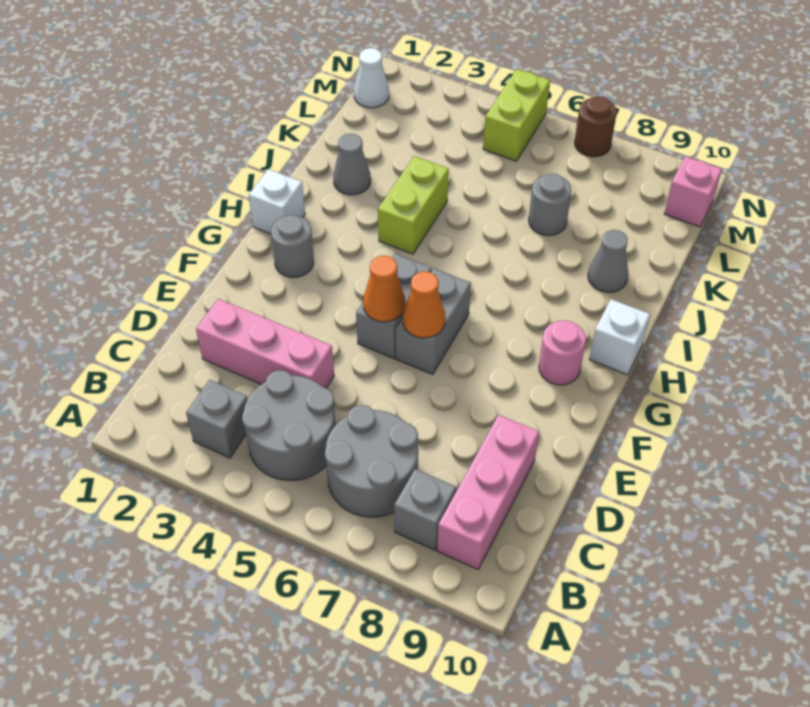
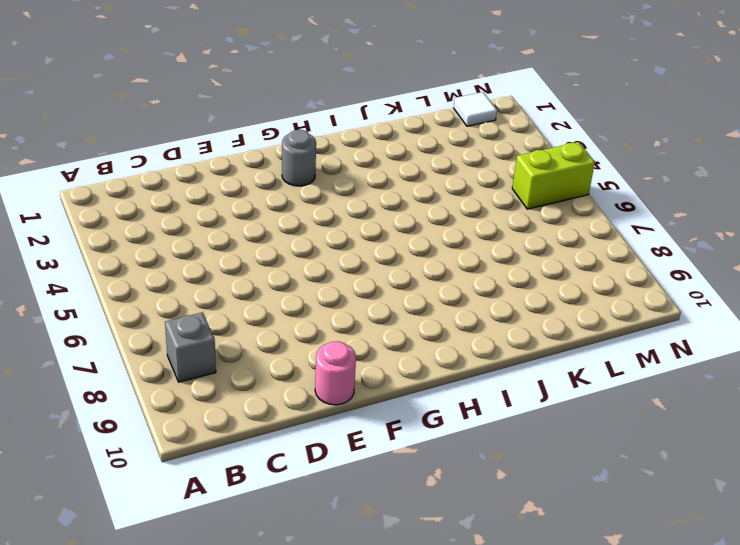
pink round brick E10 level 1 -> pink round brick G9 level 1
white tile M1 level 1 -> white cone M1 level 1
none -> grey brick B3 level 1
none -> grey round brick B4:C5 level 1
none -> grey round brick B6:C7 level 1

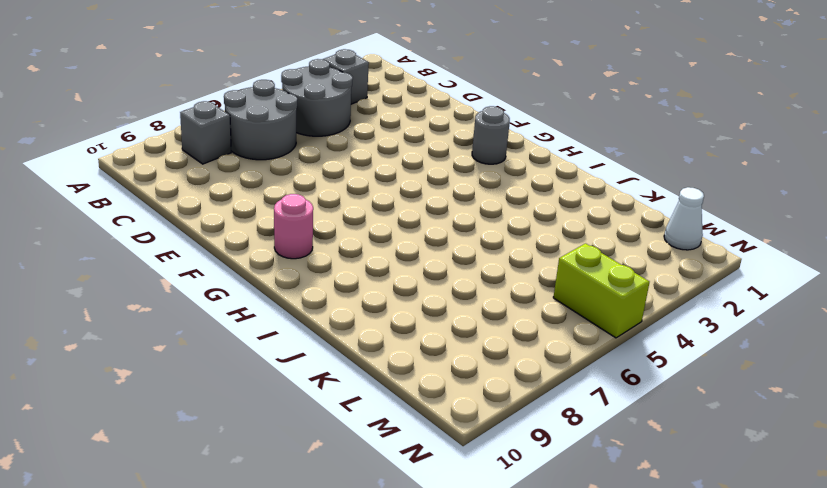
none -> pink brick B9:D9 level 1
none -> pink brick D2:D4 level 1
none -> grey brick F5:G5 level 1

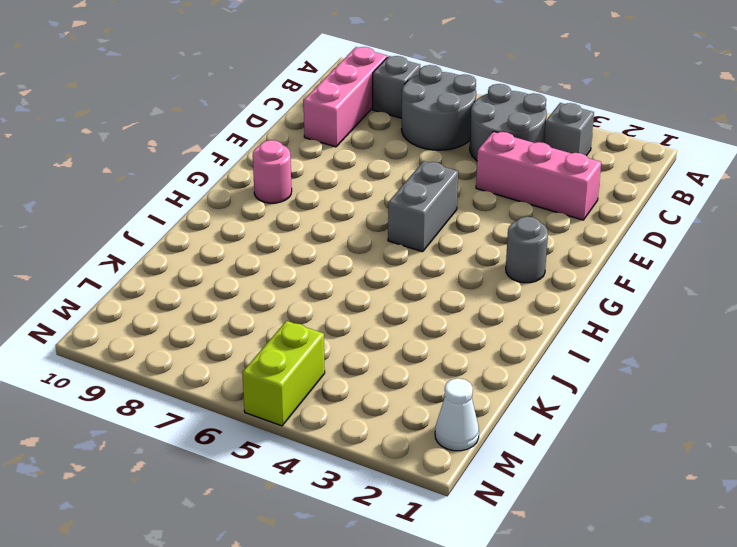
none -> grey brick F6:G6 level 1
none -> white brick H1 level 1
none -> white brick H10 level 1

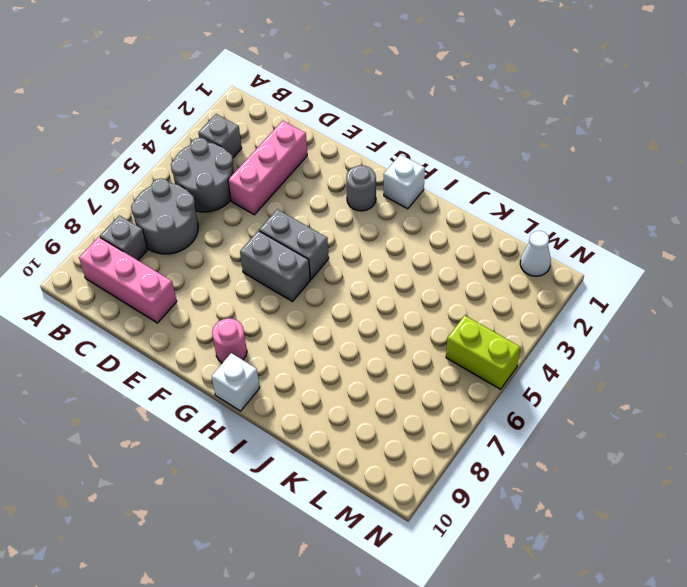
none -> lime brick I4:J4 level 1
none -> grey cone J2 level 1
none -> grey cone J9 level 1

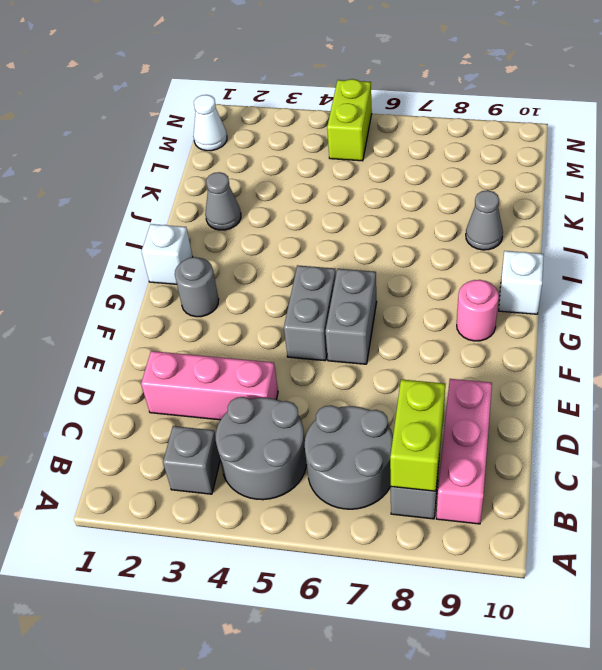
lime brick B8:C8 level 2 -> lime brick I4:J4 level 1
none -> grey round brick K7 level 1
none -> pink brick M10 level 1
none -> brown round brick N7 level 1

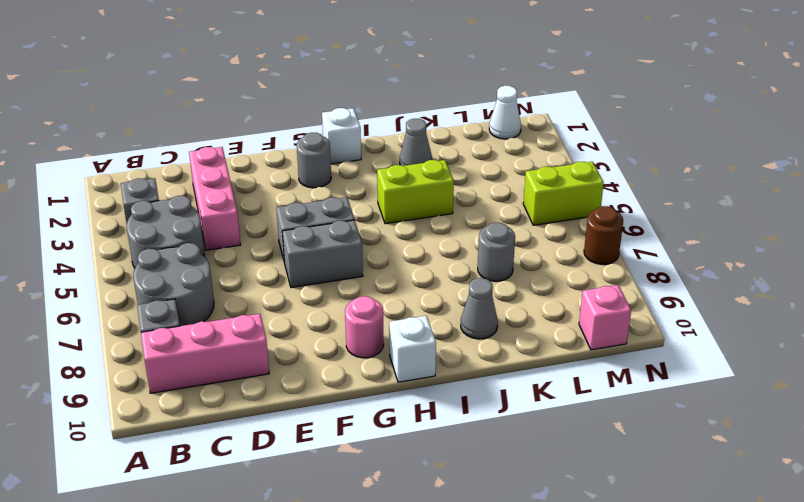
none -> orange cone F5 level 2
none -> orange cone F6 level 2

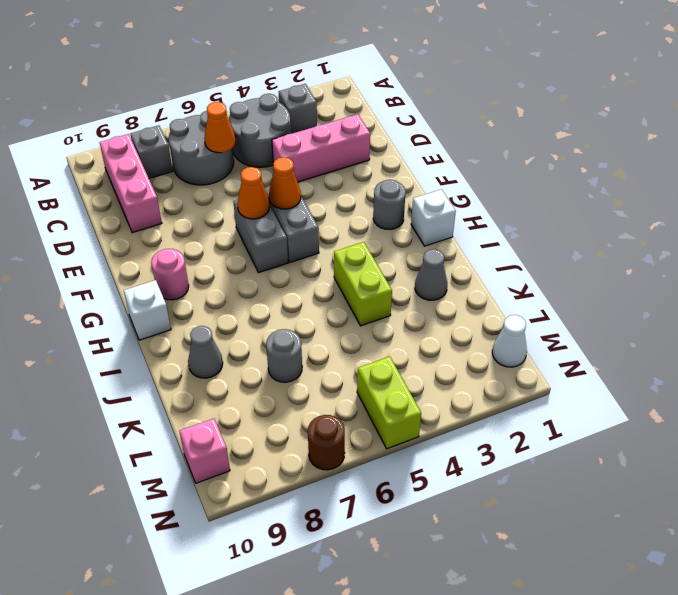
orange cone C6 level 2 -> none

